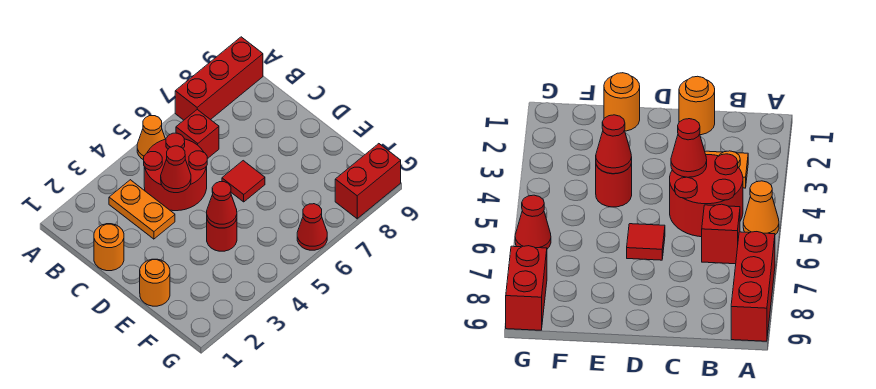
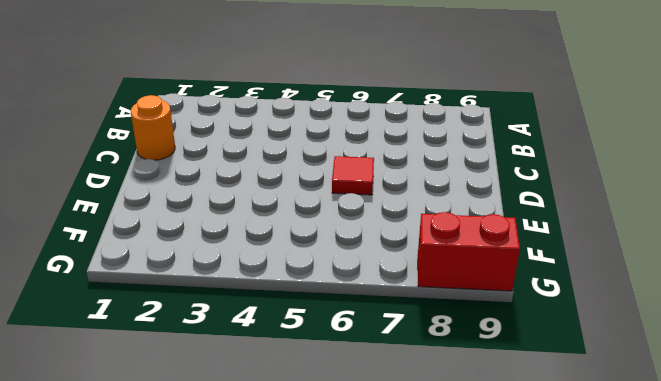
none -> orange cone A5 level 1
none -> red brick A7:A9 level 1
none -> orange plate B3:C3 level 1

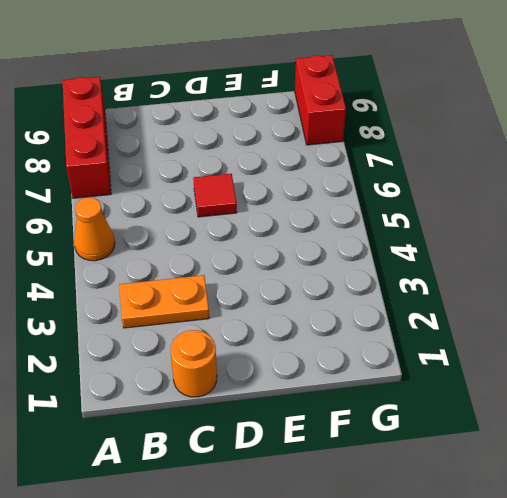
none -> red round brick B4:C5 level 1
none -> red brick B6 level 1
none -> orange round brick E1 level 1

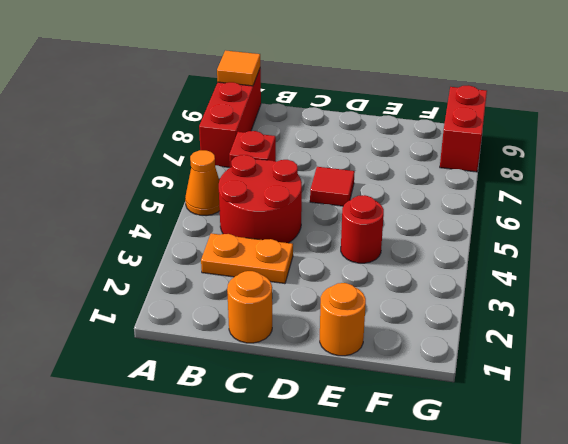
orange tile A9 level 2 -> none
none -> red cone G6 level 1
none -> red cone C4 level 2
none -> red cone E4 level 2

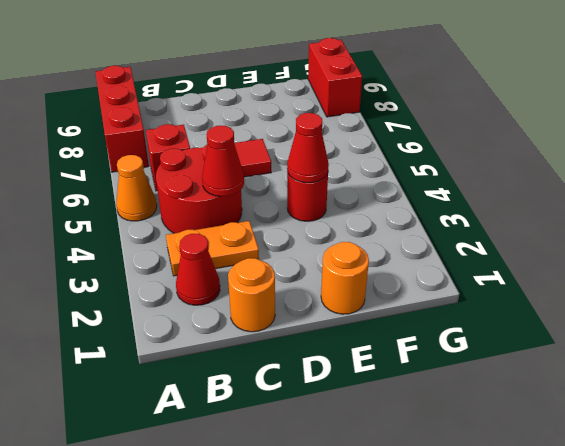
red cone B2 level 1 -> red cone G6 level 1

